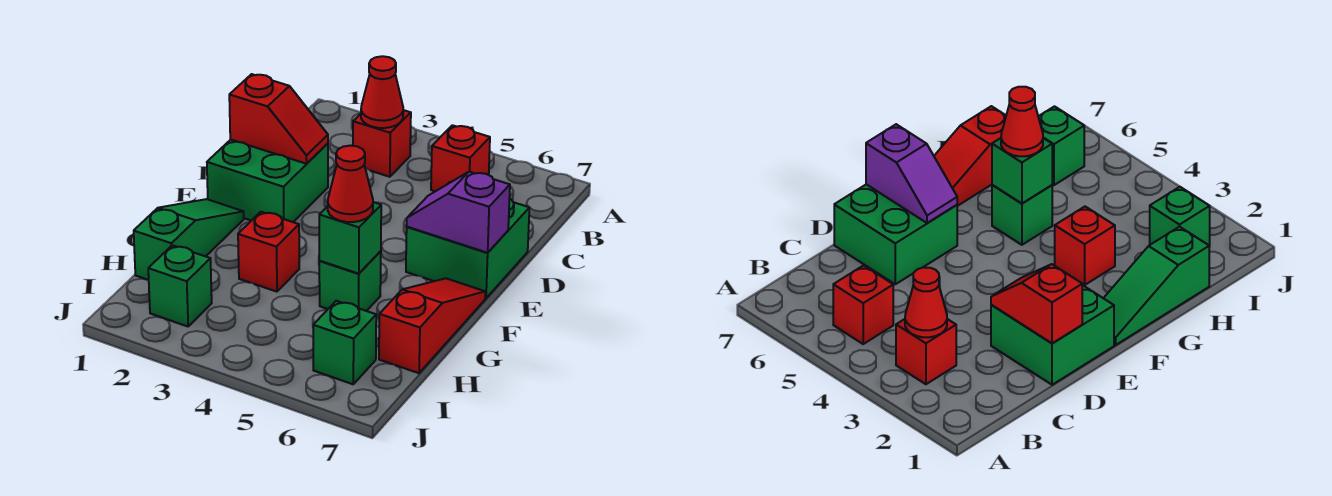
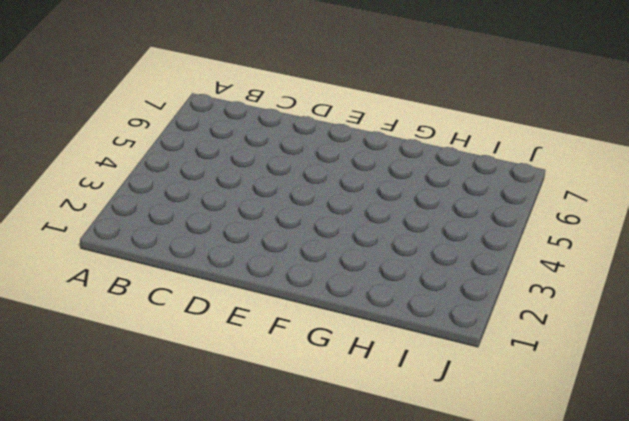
none -> red brick B3 level 1
none -> red brick B5 level 1
none -> green brick D1:E2 level 1

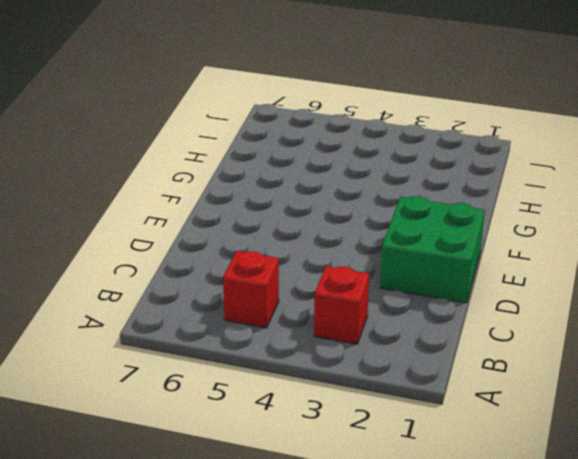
none -> green brick D6:E7 level 1
none -> green slope F1:H1 level 1 top H
none -> red slope F7:H7 level 1 top H

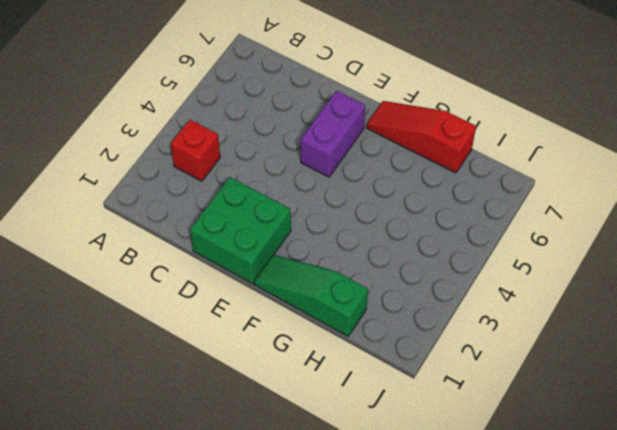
purple brick E5:E6 level 1 -> green brick D6:E7 level 1
none -> red brick B5 level 1
none -> red brick G3 level 1
none -> green brick G5 level 1

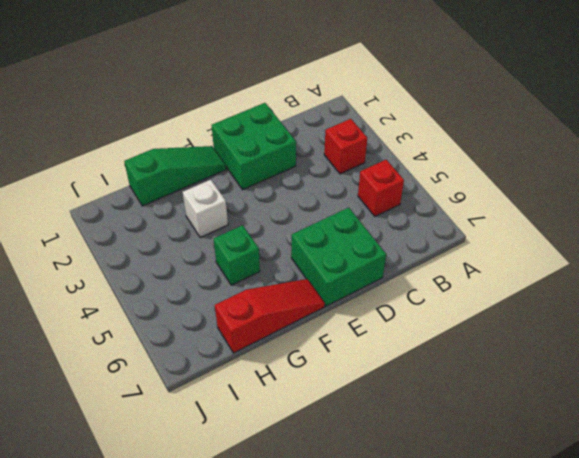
white brick G3 level 1 -> red brick G3 level 1
none -> green brick I2 level 1
none -> green brick I6 level 1
none -> red cone B3 level 2

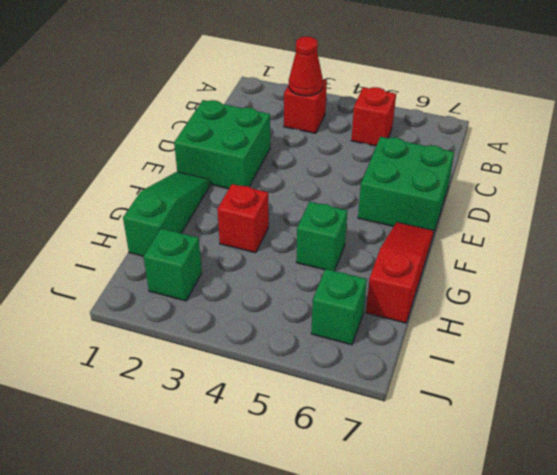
none -> red slope D1:D2 level 2 top 1
none -> purple slope E6:E7 level 2 top 7
none -> green brick G5 level 2

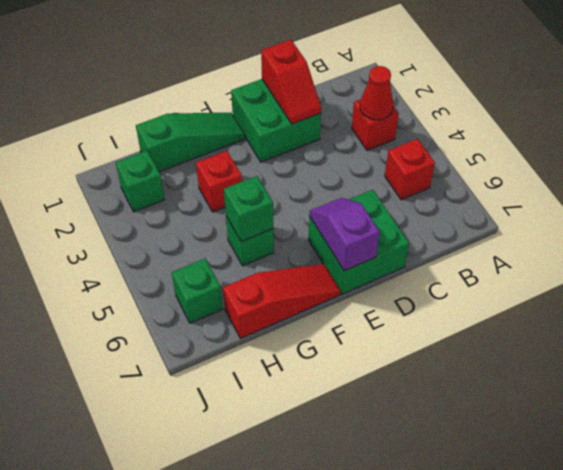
none -> red cone G5 level 3

